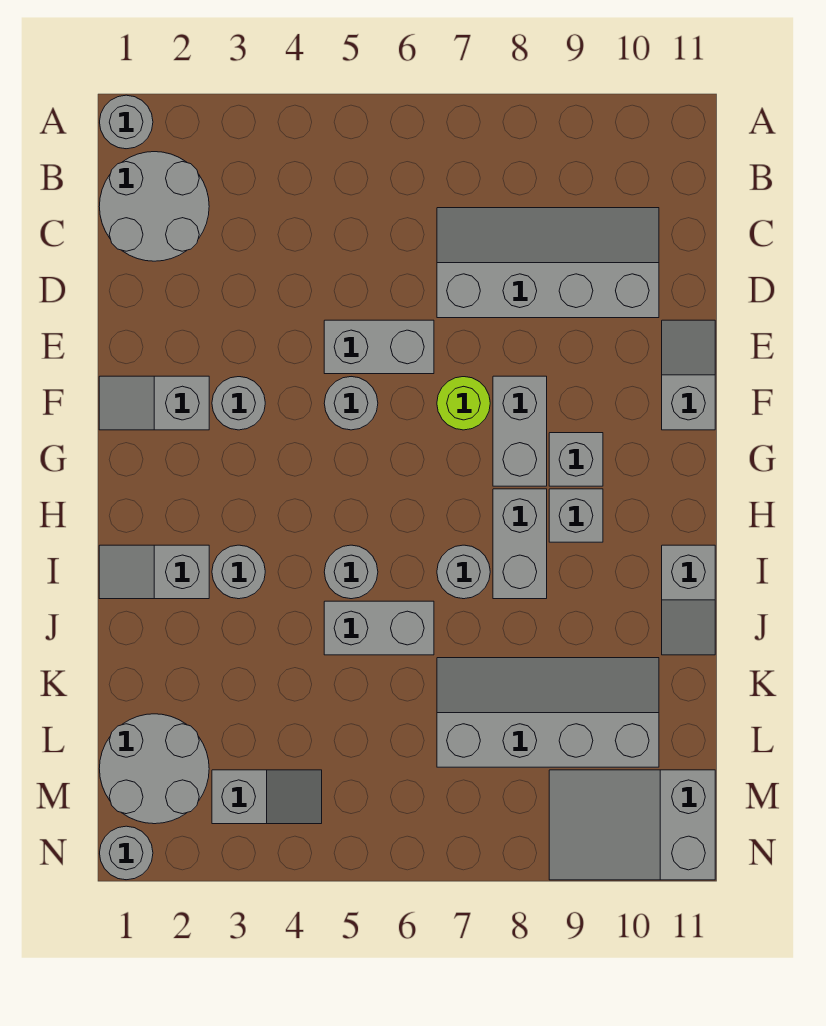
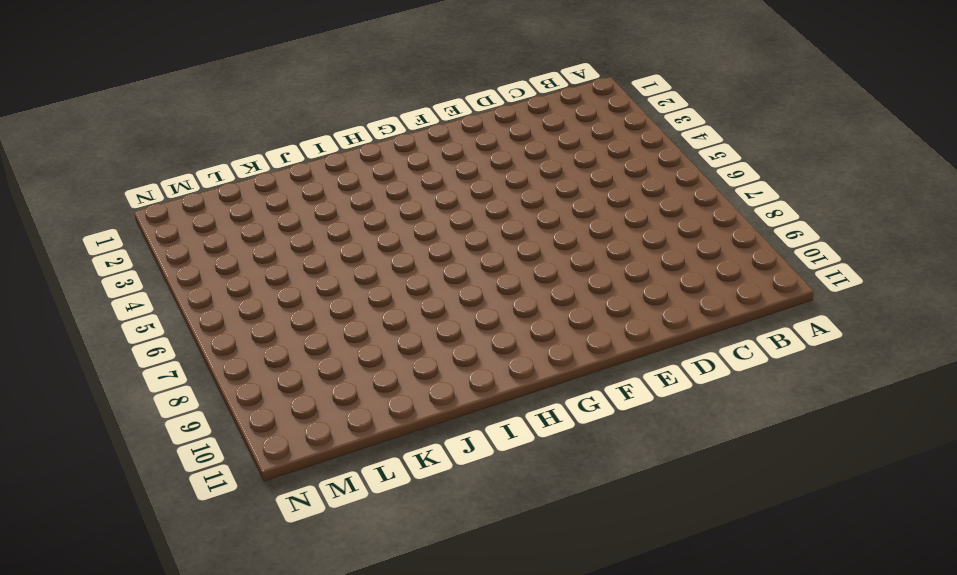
none -> grey round brick A1 level 1
none -> grey round brick B1:C2 level 1
none -> grey slope C7:D10 level 1 top D

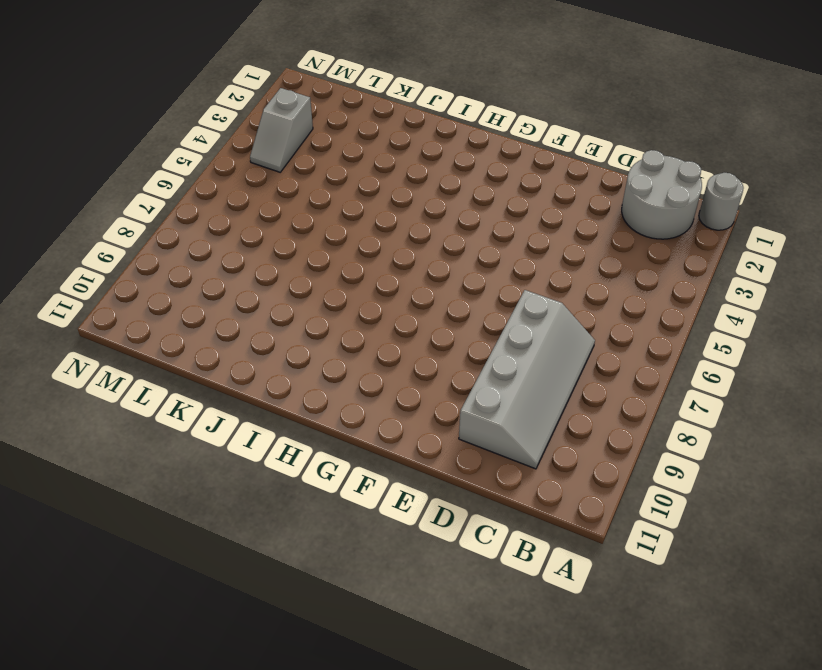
none -> grey brick E5:E6 level 1
none -> grey slope E11:F11 level 1 top F
none -> grey slope F1:F2 level 1 top 2

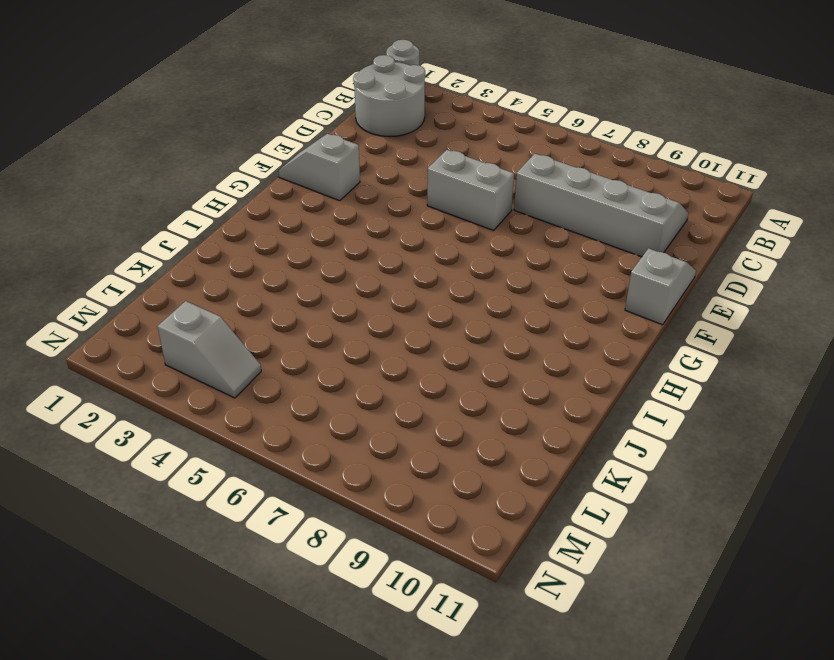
none -> grey round brick F3 level 1
none -> grey round brick F5 level 1
none -> lime round brick F7 level 1

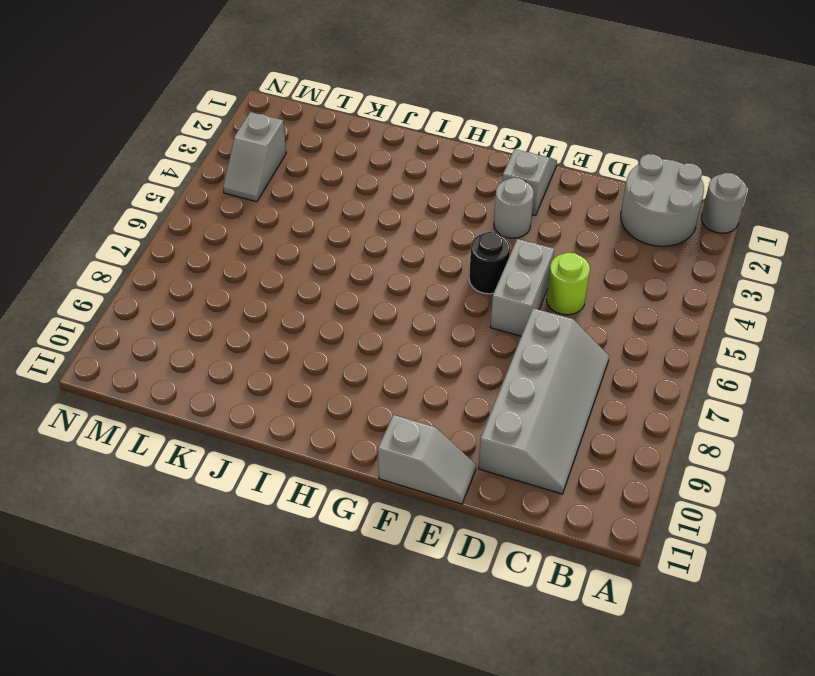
lime round brick D5 level 1 -> lime round brick F7 level 1
black round brick F5 level 1 -> grey round brick F5 level 1
none -> grey brick F8:G8 level 1
none -> grey brick G9 level 1
none -> grey brick H8:I8 level 1

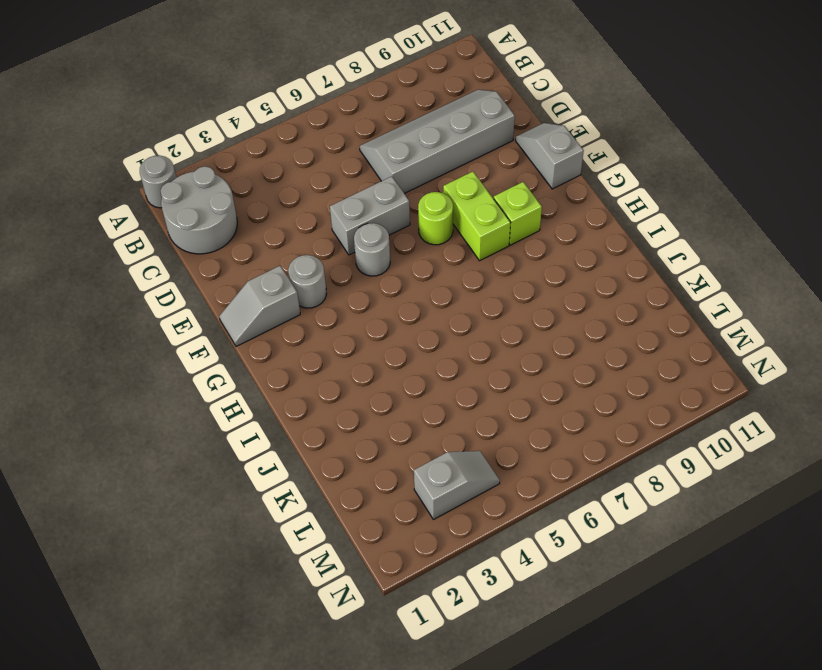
lime brick F8:G8 level 1 -> grey brick F8:G8 level 1
lime brick G9 level 1 -> grey brick G9 level 1
none -> grey brick H8:I8 level 1
none -> grey brick H9 level 1
none -> grey slope I1:I2 level 1 top 2

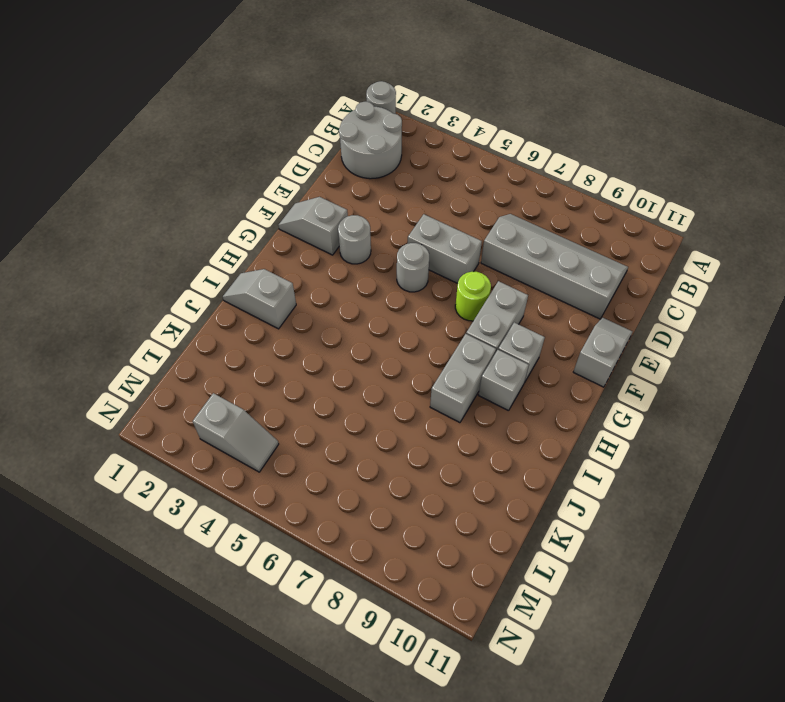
none -> grey round brick I3 level 1
none -> grey round brick I5 level 1
none -> grey round brick I7 level 1

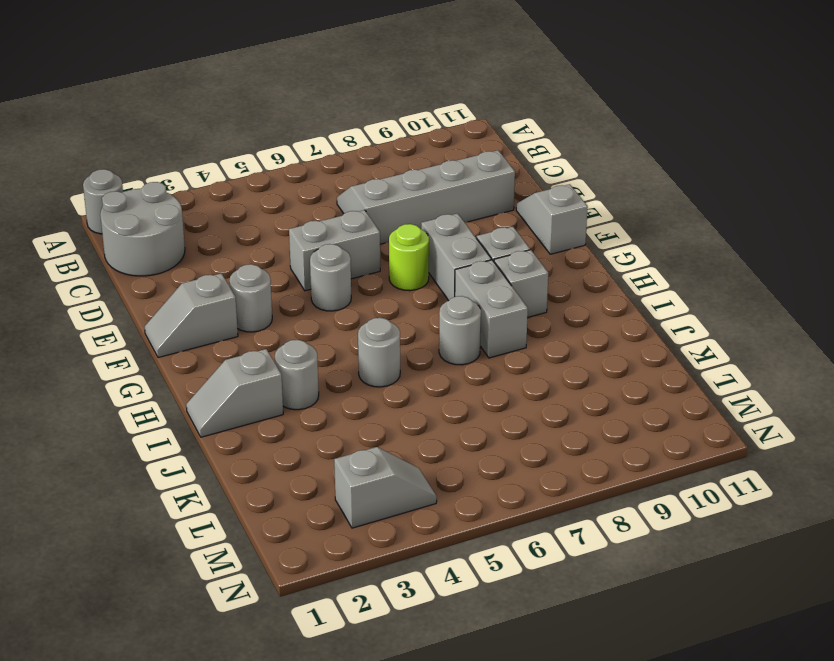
none -> grey slope I11:J11 level 1 top I
none -> grey brick J5:J6 level 1
none -> grey slope K7:L10 level 1 top L

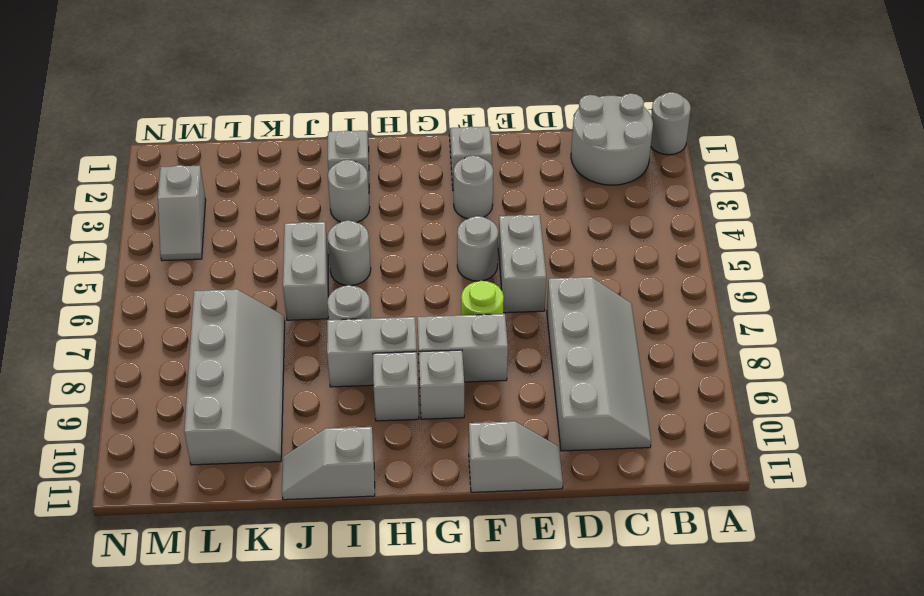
none -> grey round brick L1:M2 level 1
none -> grey slope M9:N11 level 1 top 11
none -> grey round brick N1 level 1

